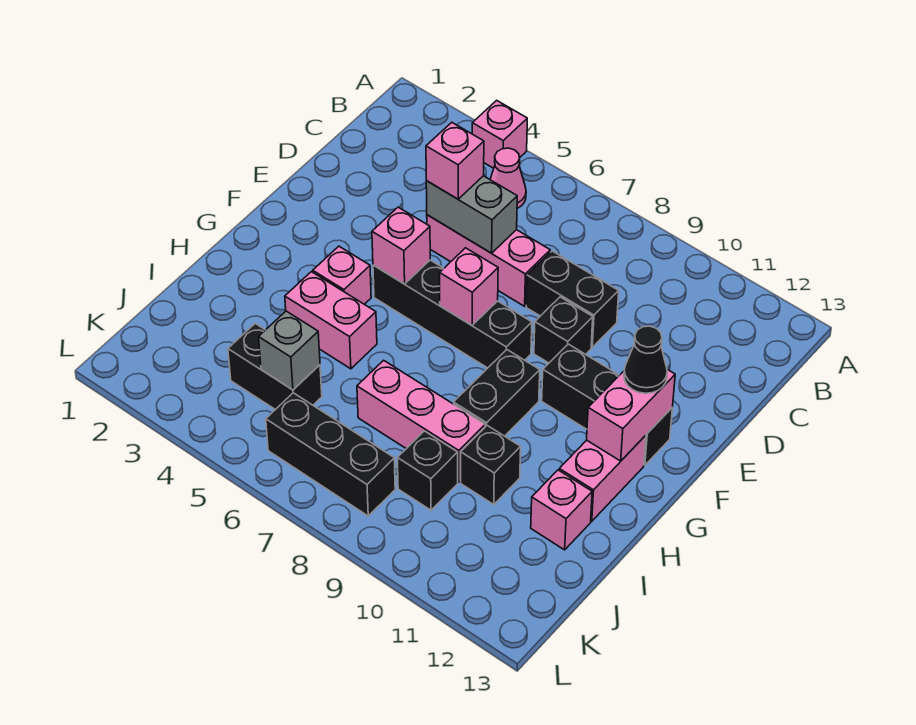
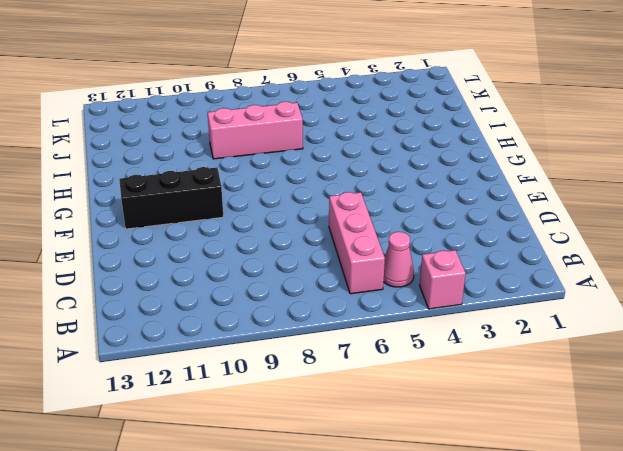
pink brick B6:D6 level 1 -> pink brick D5:D7 level 1
none -> black brick D8:D9 level 1
none -> black brick E9 level 1
none -> black brick F5:F8 level 1

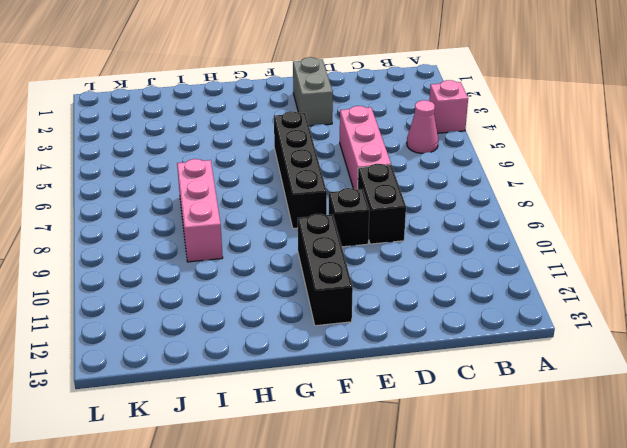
grey brick E2:E3 level 1 -> grey brick D5:D6 level 2
none -> pink brick G4 level 1
none -> black brick G9:H9 level 1
none -> pink brick G12:H12 level 1

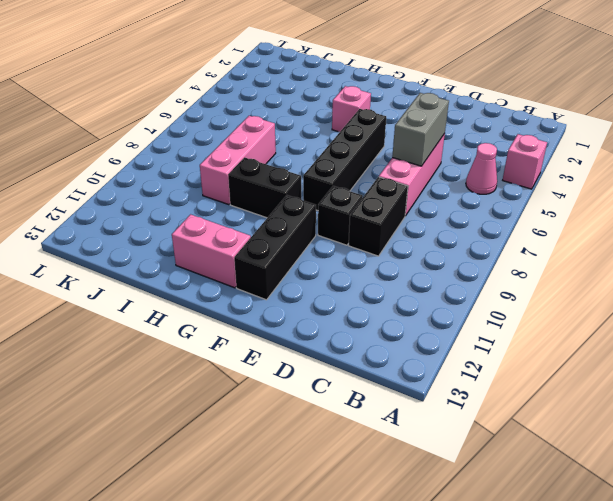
none -> pink brick H4:H5 level 1
none -> black brick I10 level 1
none -> pink brick I12 level 1

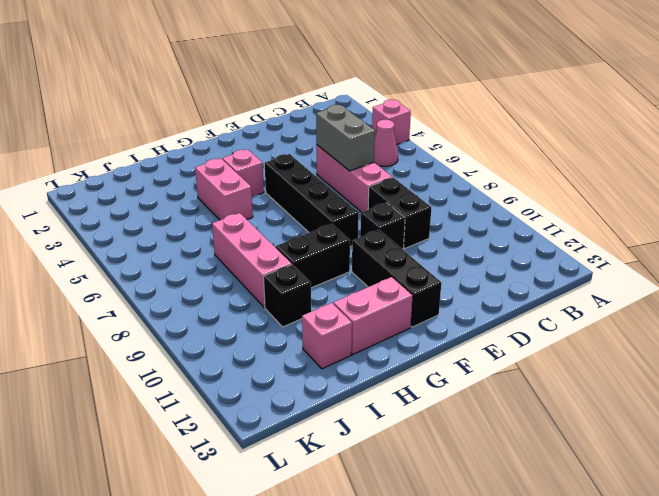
none -> black brick J4:J5 level 1
none -> black brick J9 level 1
none -> black brick K6:K8 level 1

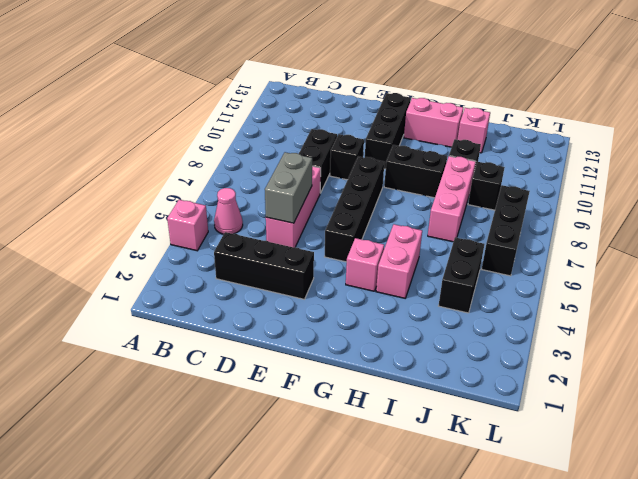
black brick C3:E3 level 1 -> none
none -> pink brick F5 level 2
none -> pink brick F7 level 2
none -> pink brick F12:G12 level 2

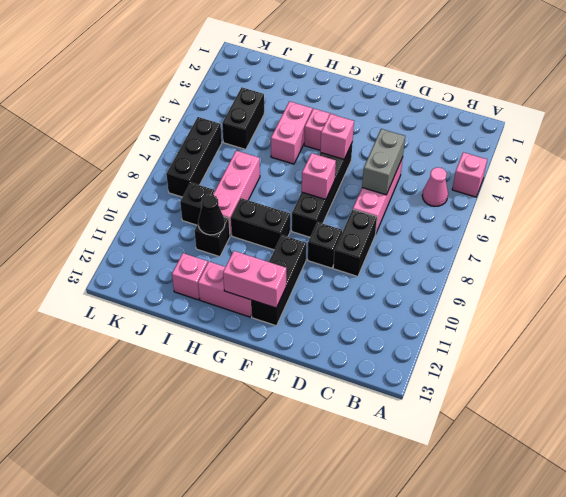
black cone I10 level 2 -> black cone F12 level 3
none -> grey brick J5 level 2
none -> pink brick D5 level 3

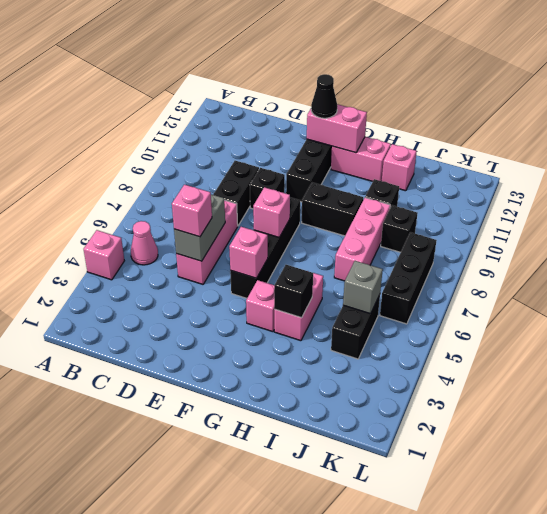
black brick H4 level 2 -> none

